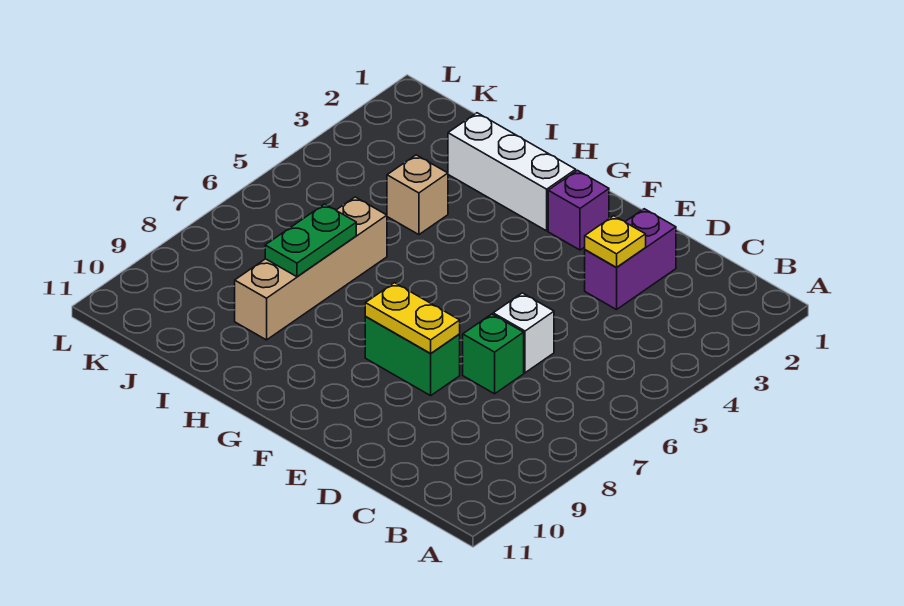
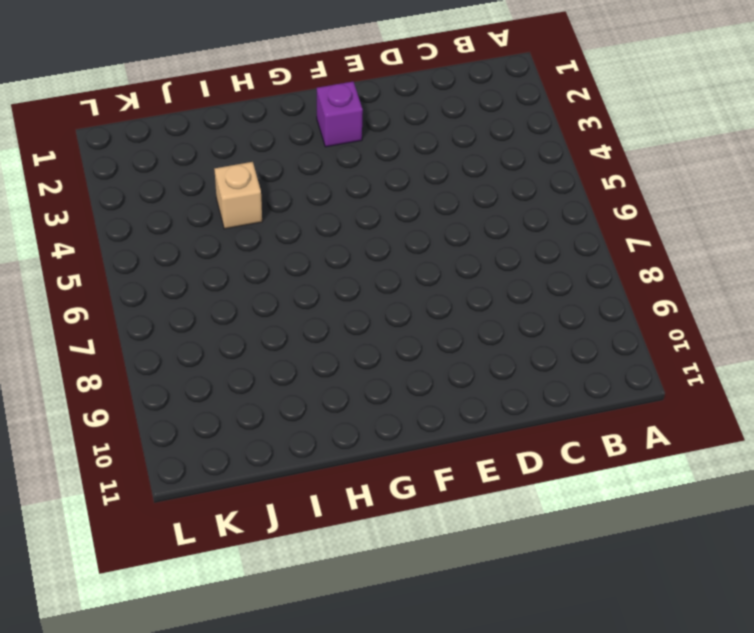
none -> purple brick D2:D3 level 1
none -> white brick D6 level 1

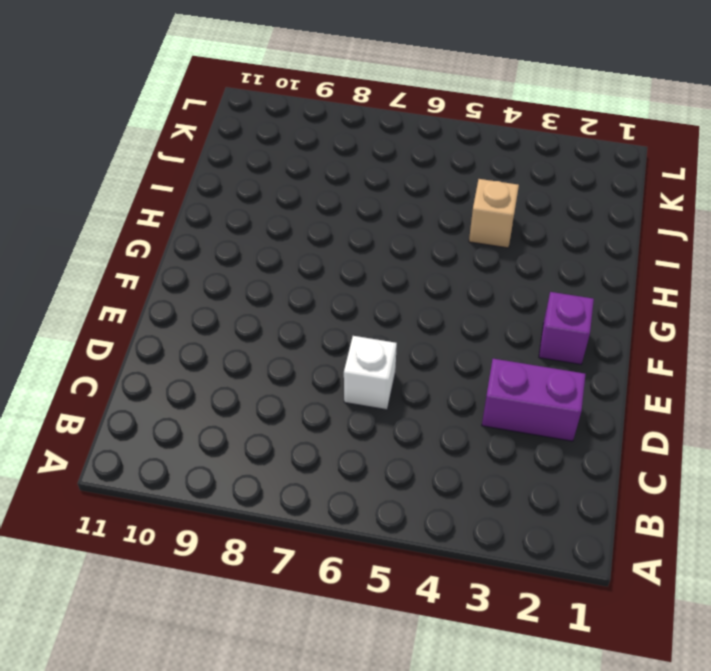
none -> green brick D7 level 1
none -> green brick E8:F8 level 1

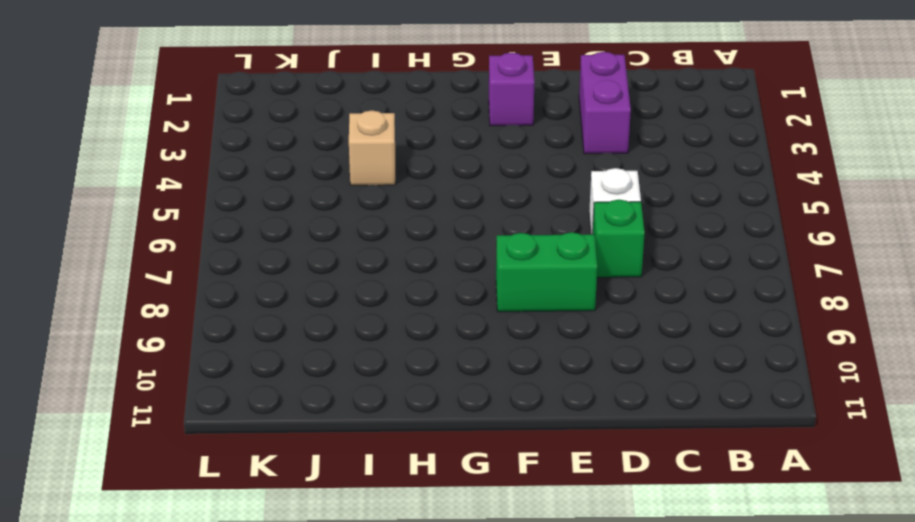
none -> white brick G2:I2 level 1
none -> tan brick I6:I9 level 1

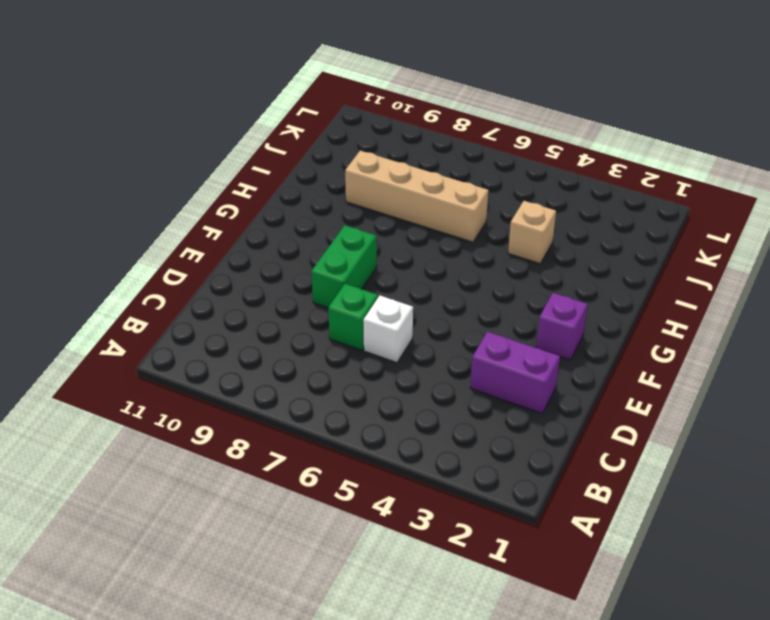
none -> white brick G2:I2 level 1
none -> yellow plate D3 level 2

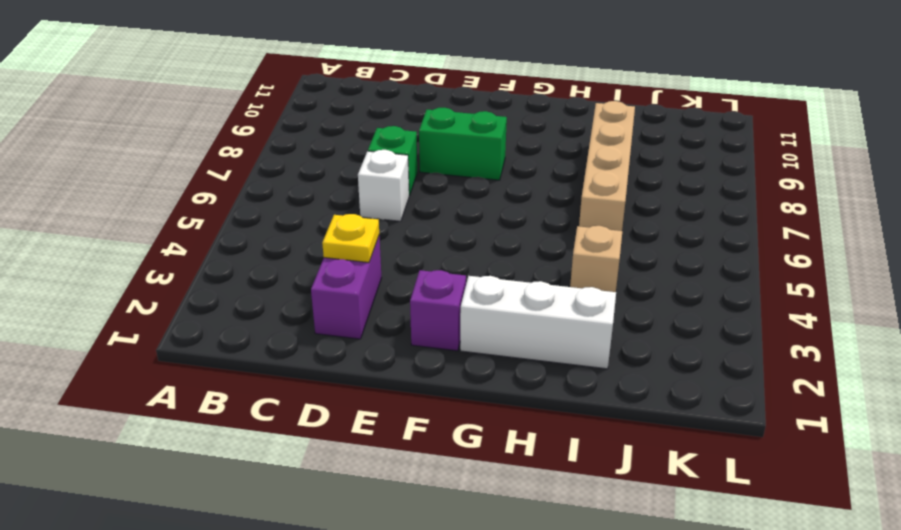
none -> yellow plate E8:F8 level 2
none -> green plate I7:I8 level 2

